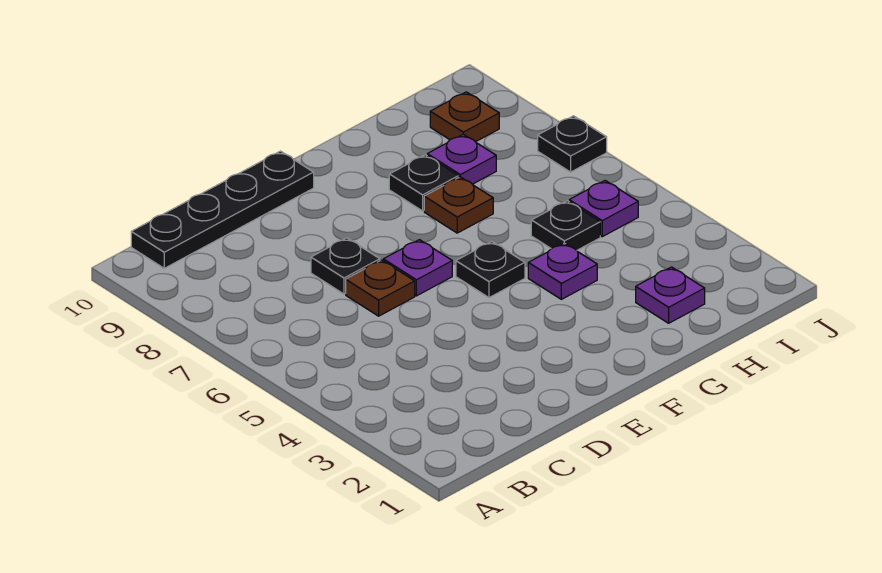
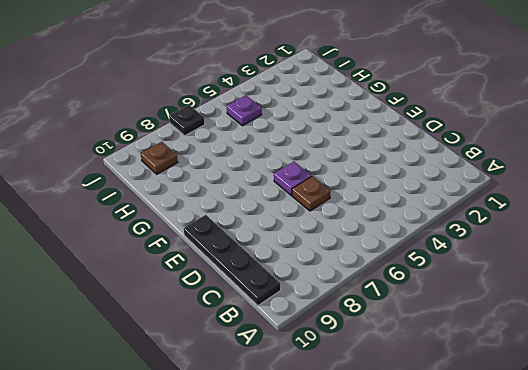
none -> black plate D7 level 1
none -> black plate F5 level 1
none -> purple plate G4 level 1

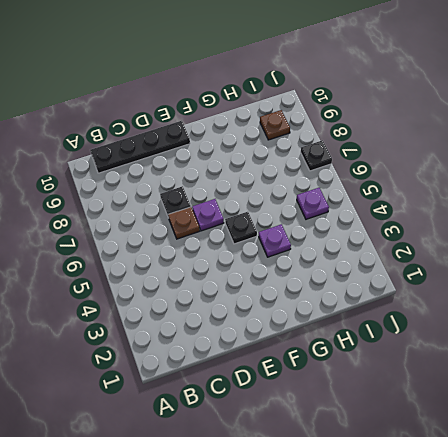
none -> brown plate G7 level 1
none -> black plate G8 level 1
none -> purple plate H2 level 1

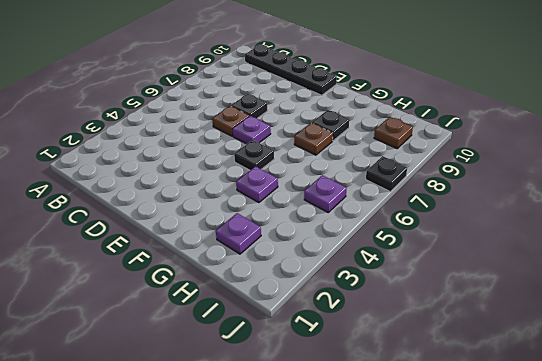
none -> black plate H5 level 1
none -> purple plate H8 level 1

